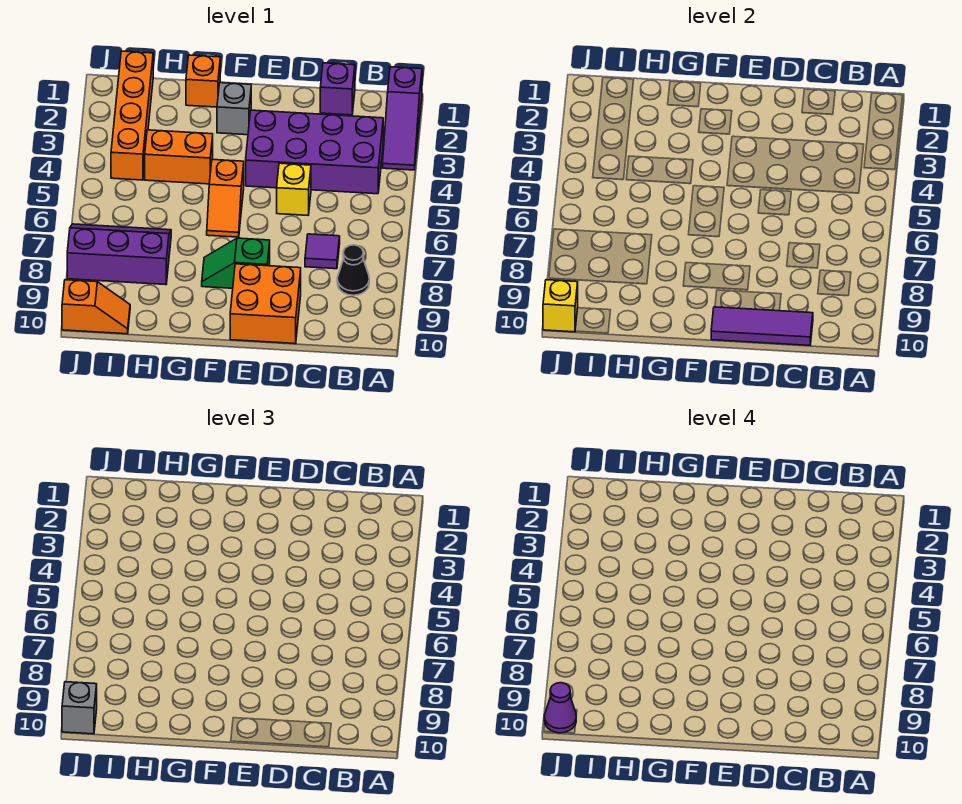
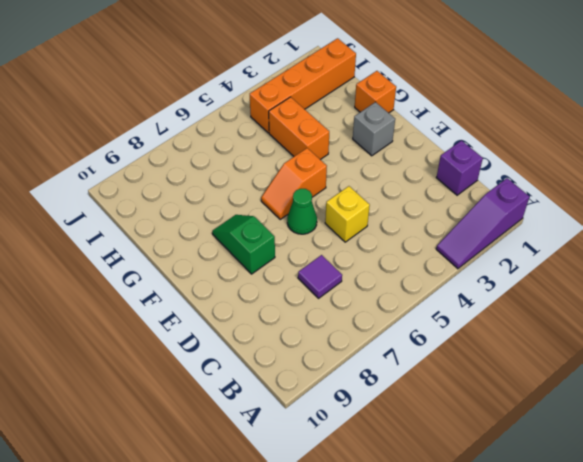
green cone E6 level 1 -> none
none -> purple brick B3:E4 level 1
none -> black cone B8 level 1
none -> orange brick D9:E10 level 1

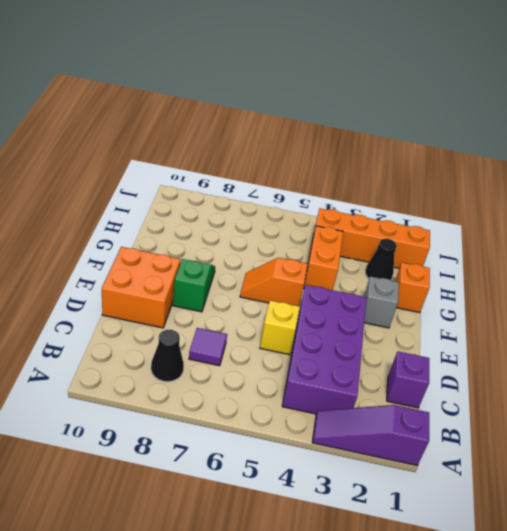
black cone H2 level 1 -> none
none -> purple slope H7:J8 level 1 top 8
none -> orange slope I10:J10 level 1 top J
none -> purple tile C10:E10 level 2

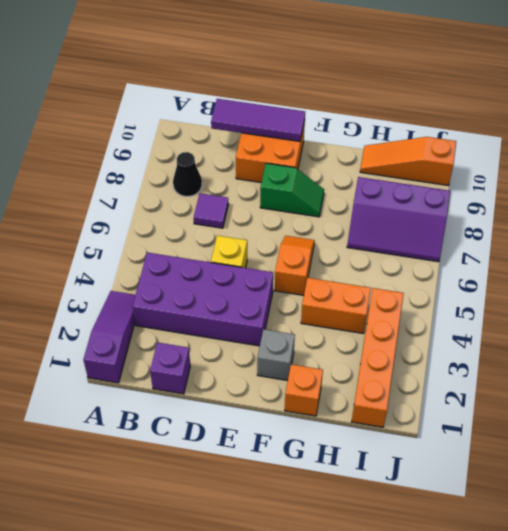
orange slope H10:J10 level 1 top J -> orange slope I10:J10 level 1 top J
none -> yellow brick J10 level 2
none -> grey brick J10 level 3
none -> purple cone J10 level 4

